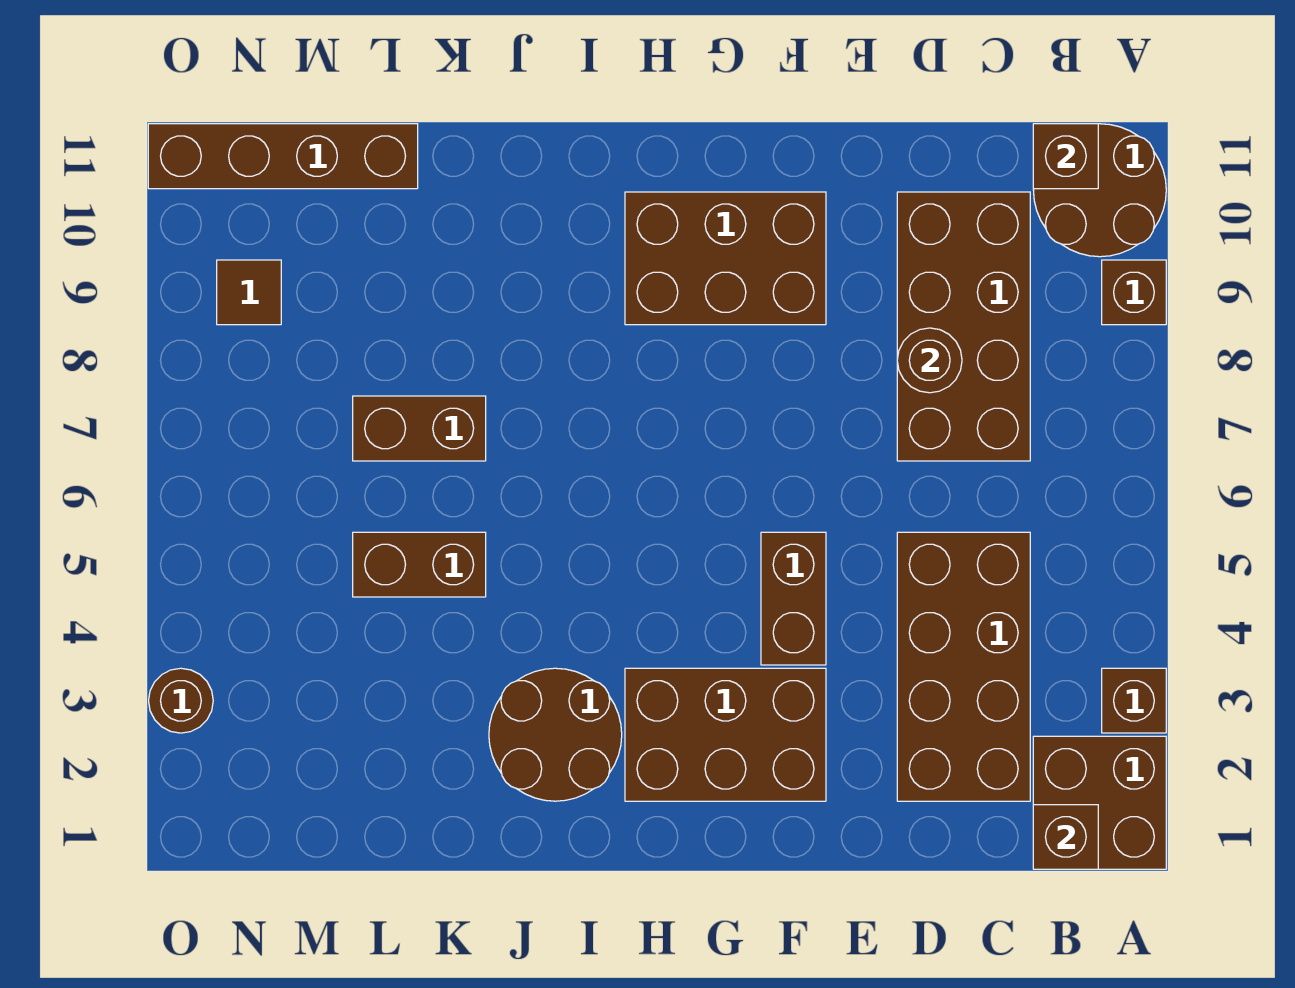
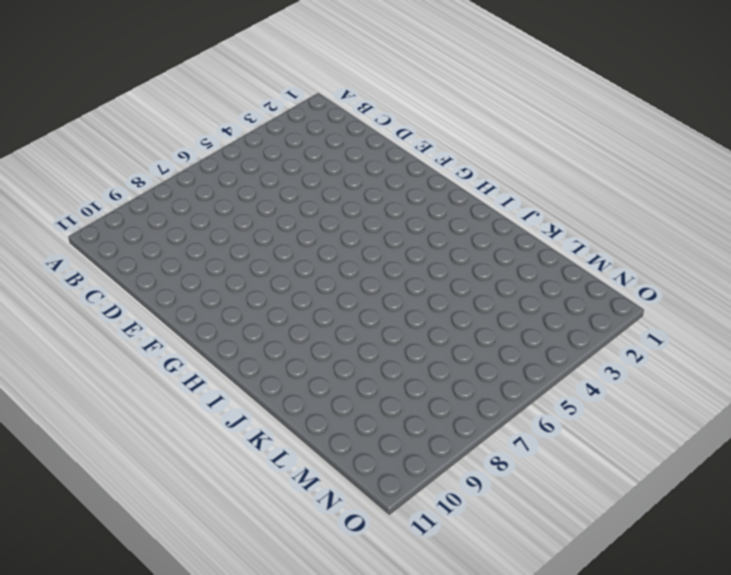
none -> brown brick A1:B2 level 1
none -> brown brick A3 level 1
none -> brown brick A9 level 1

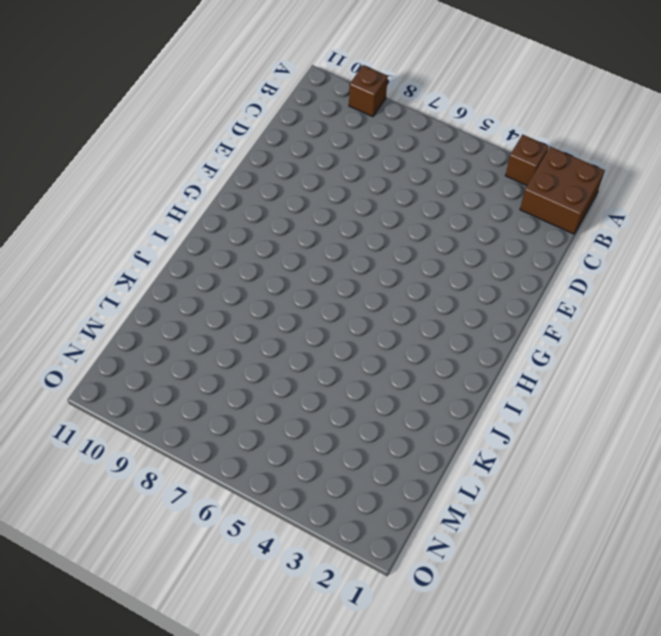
none -> brown round brick A10:B11 level 1
none -> brown brick C2:D5 level 1
none -> brown brick C7:D10 level 1

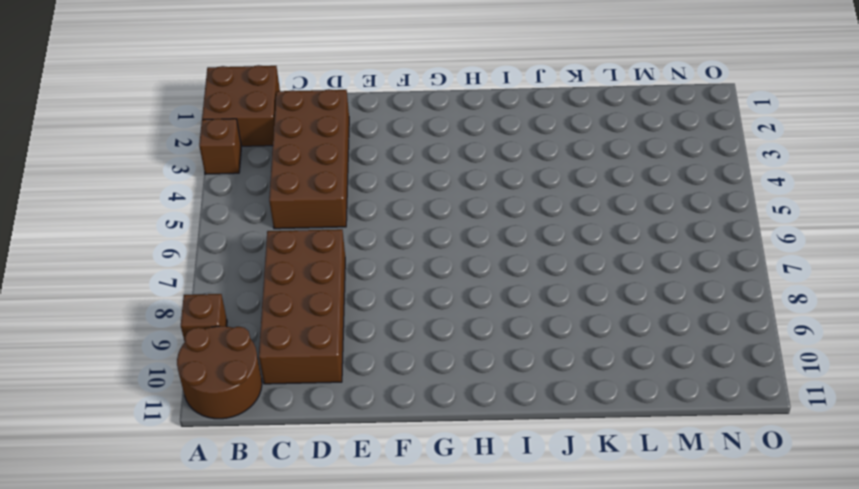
none -> brown brick F2:H3 level 1
none -> brown brick F4:F5 level 1
none -> brown brick F9:H10 level 1

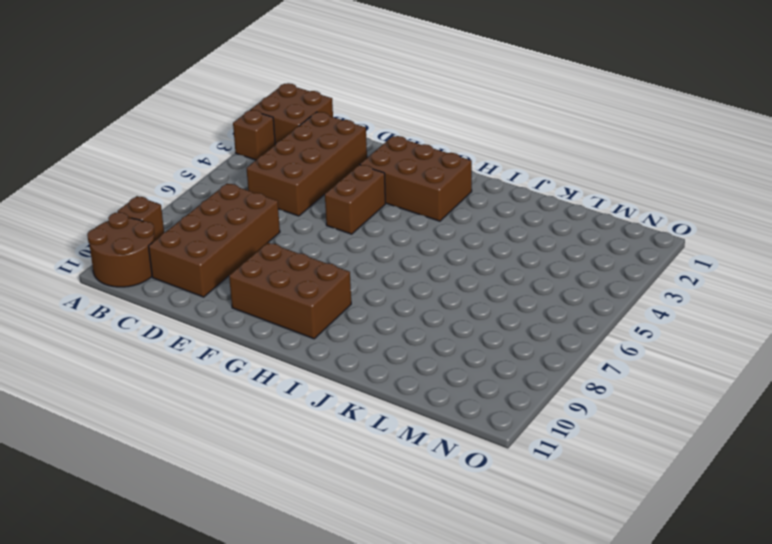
none -> brown round brick I2:J3 level 1
none -> brown brick K5:L5 level 1
none -> brown brick K7:L7 level 1

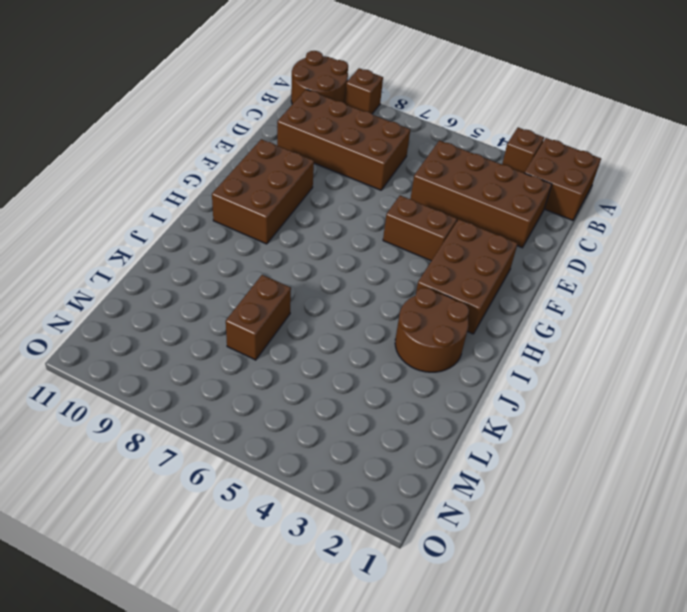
none -> brown brick K5:L5 level 1
none -> brown brick L11:O11 level 1
none -> brown tile N9 level 1

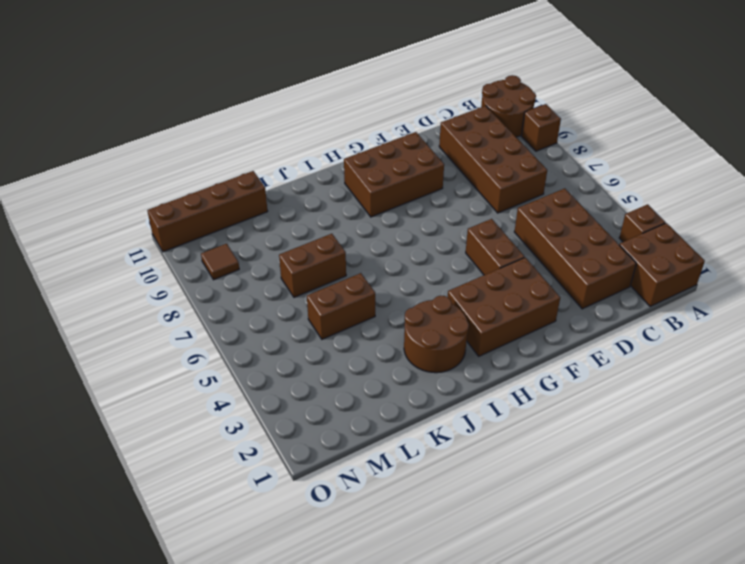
none -> brown round brick O3 level 1
none -> brown brick B1 level 2
none -> brown brick B11 level 2

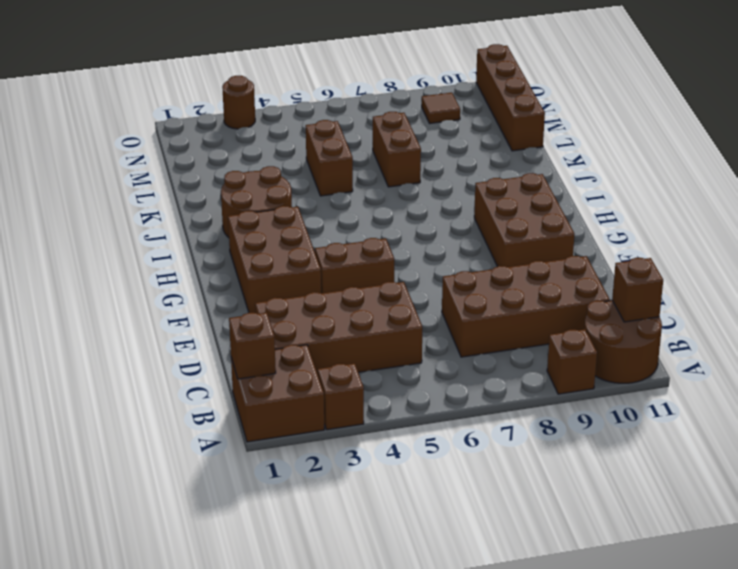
none -> brown round brick D8 level 2

